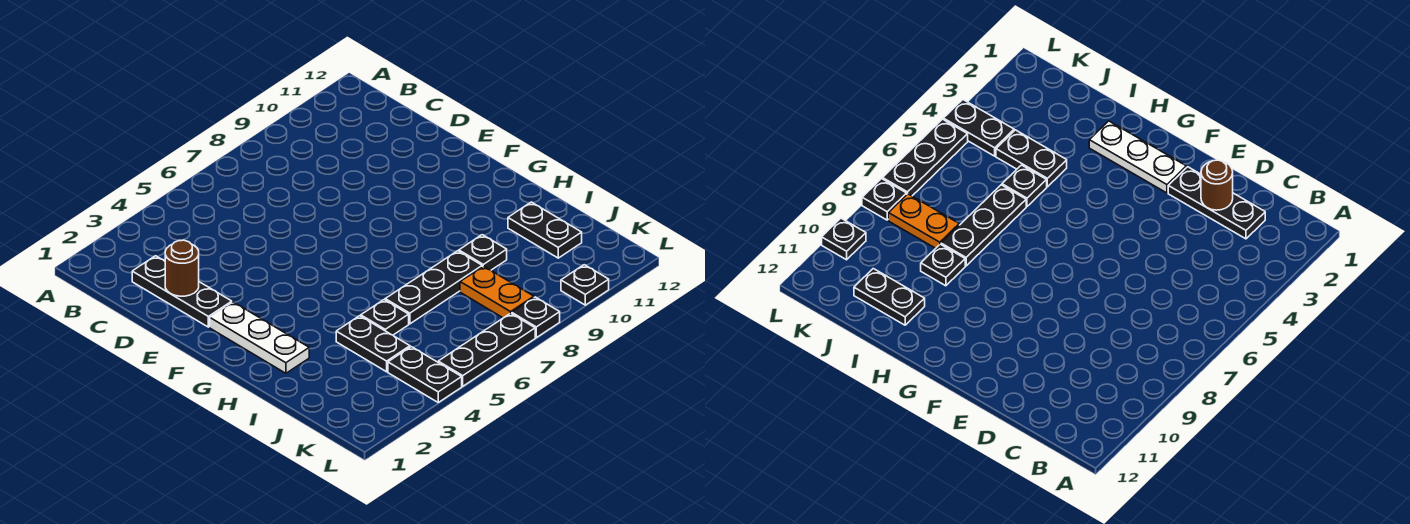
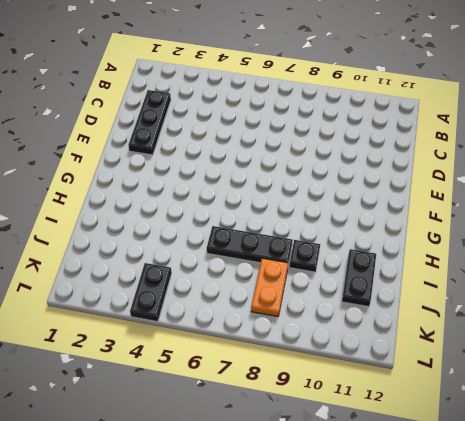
none -> white plate F2:H2 level 1
none -> black plate I4:J4 level 1
none -> black plate I5 level 1

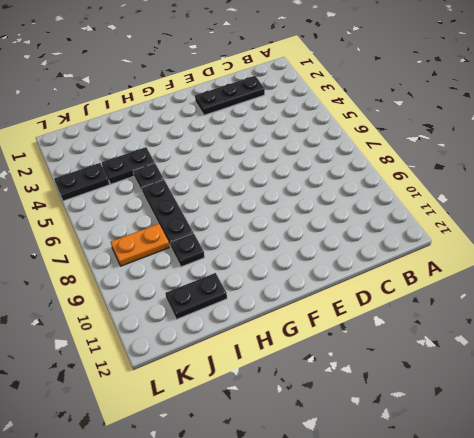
none -> white plate F2:H2 level 1
none -> black plate L5:L7 level 1
none -> black plate L8 level 1

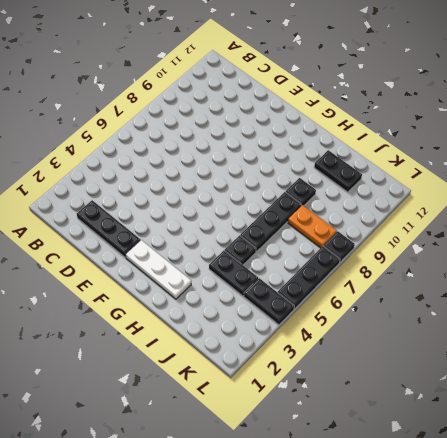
none -> black plate L10 level 1
none -> brown round brick D2 level 2

